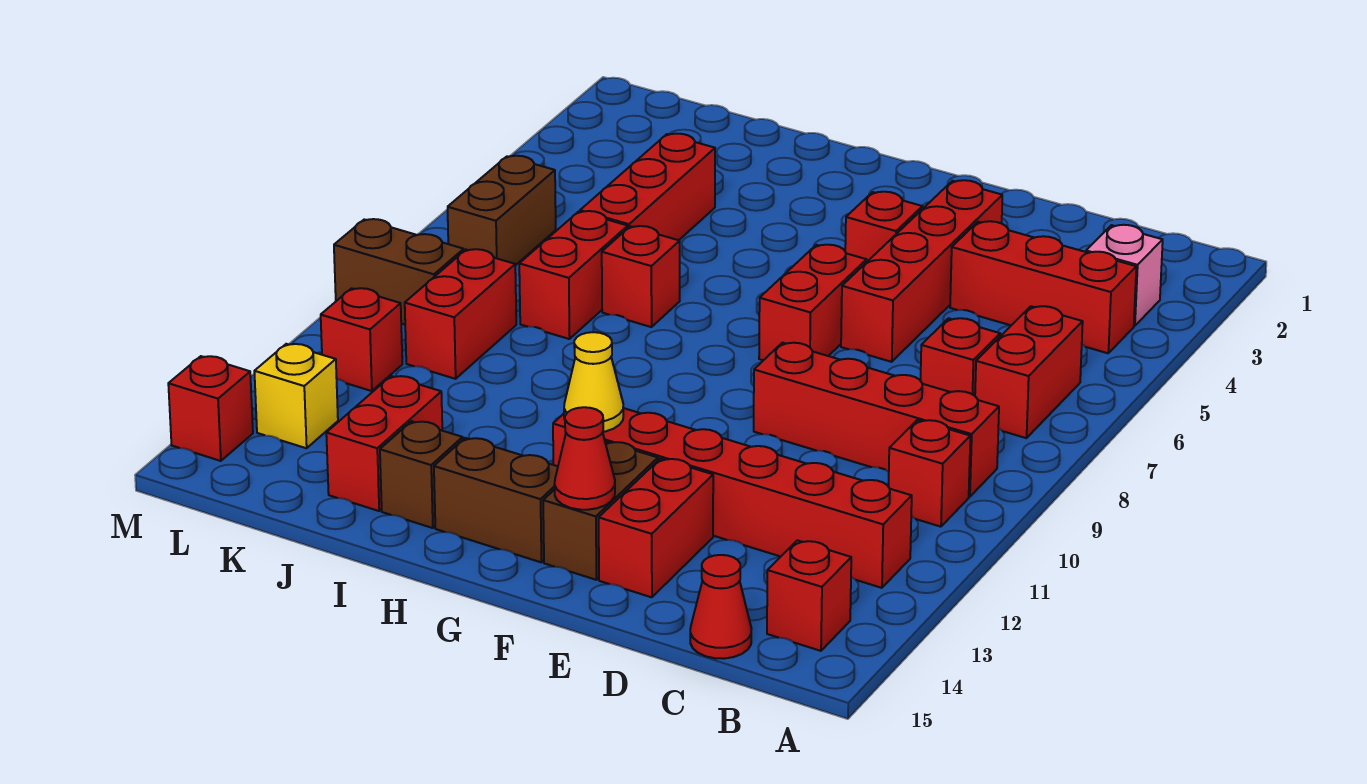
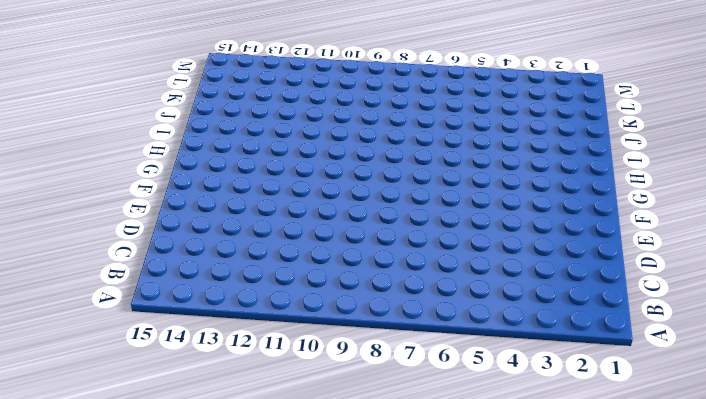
none -> pink brick B3 level 1
none -> red brick B4:D4 level 1
none -> red brick B6:B7 level 1

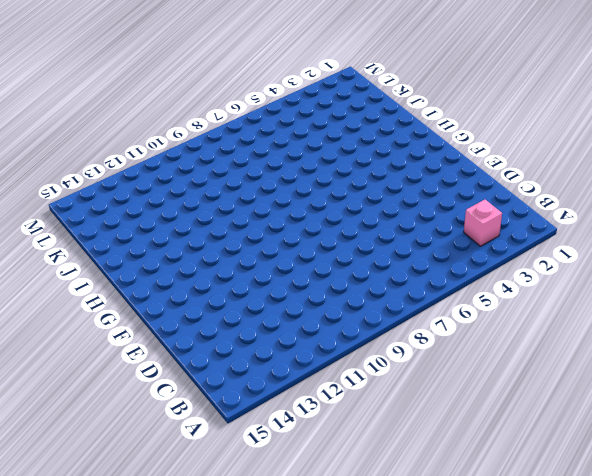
none -> red brick B4:D4 level 1
none -> red brick B6:B7 level 1
none -> red brick B9:E9 level 1

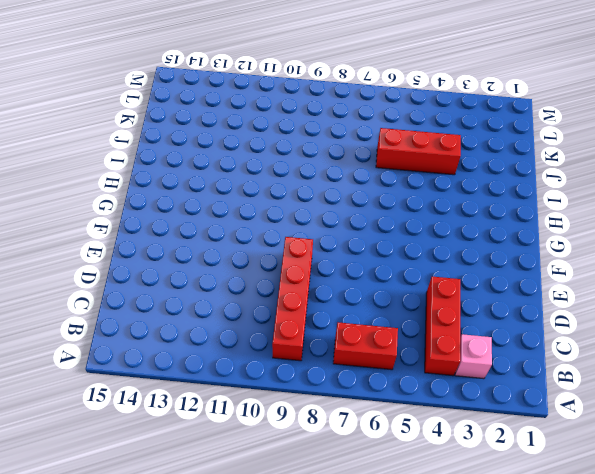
none -> red brick B10 level 1
none -> red brick B12:G12 level 1
none -> red brick B14 level 1

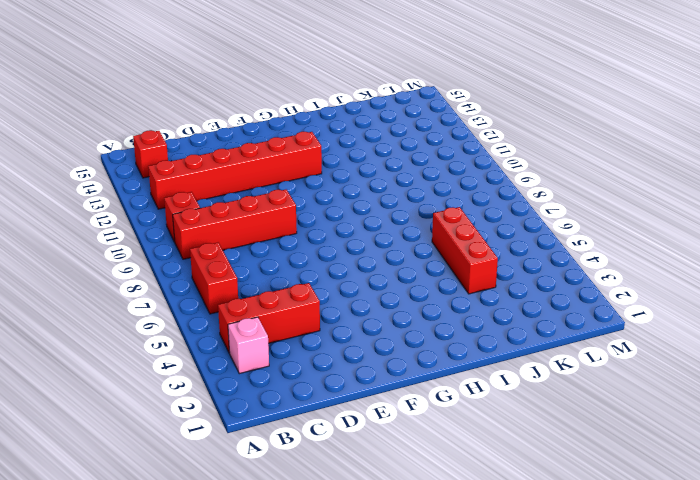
none -> red brick C7 level 1
none -> red cone C15 level 1
none -> red brick E3:E6 level 1

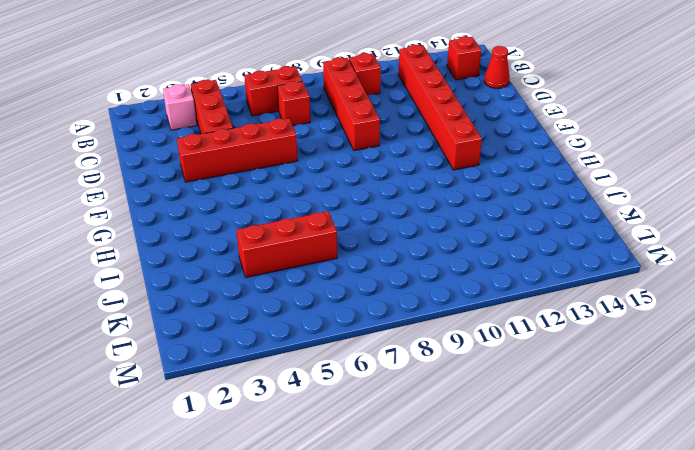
none -> red brick E13:E14 level 1
none -> red brick F4 level 1
none -> red brick F6:F7 level 1

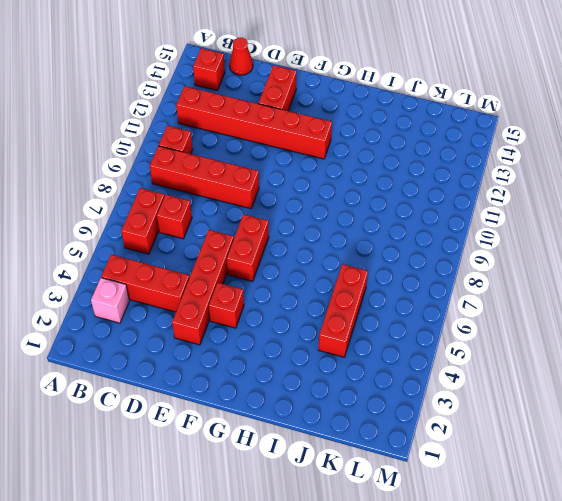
none -> brown brick F13:F14 level 1
none -> brown brick G14:H14 level 1
none -> red brick I7 level 1

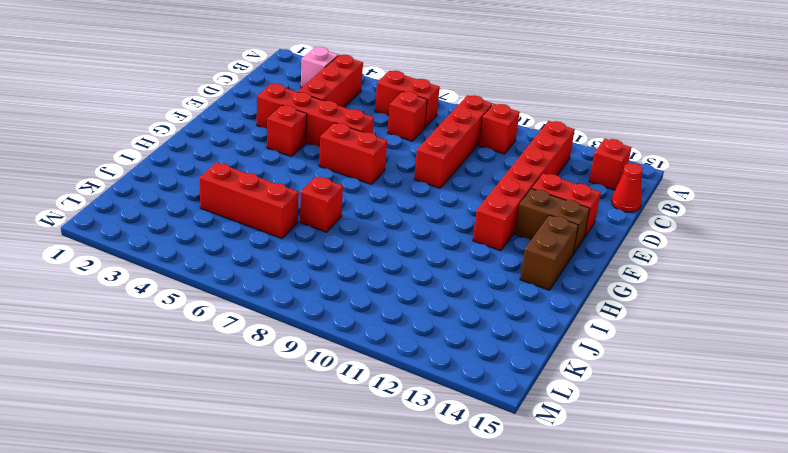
none -> brown brick I14 level 1
none -> red brick J7:J8 level 1
none -> red brick J13:J14 level 1

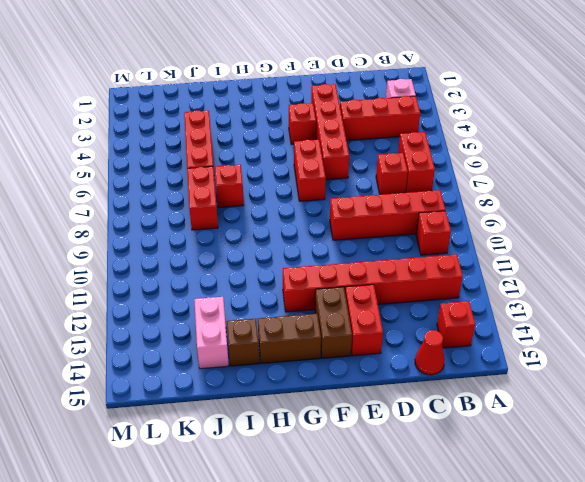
pink brick J13:J14 level 1 -> red brick J13:J14 level 1
none -> red brick K9:K10 level 1
none -> brown brick L6:L7 level 1
none -> brown brick L9:M9 level 1

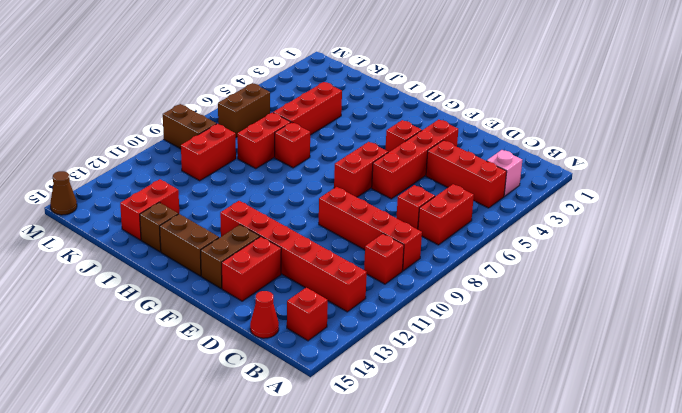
brown cone M15 level 1 -> none
none -> red brick L11 level 1
none -> yellow brick L13 level 1
none -> red brick M14 level 1

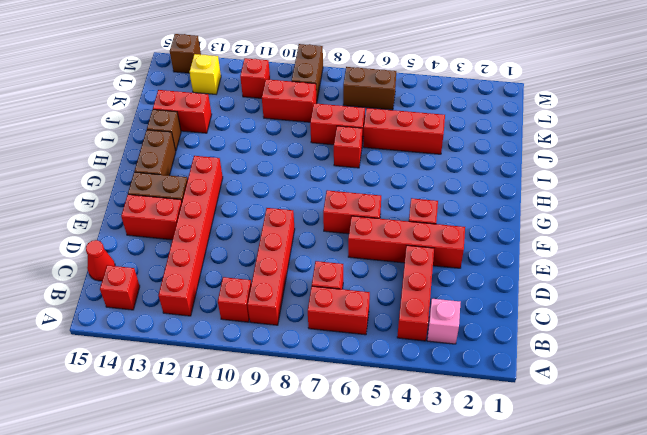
brown brick M14 level 1 -> red brick M14 level 1
none -> red cone F14 level 2
none -> yellow cone G12 level 2

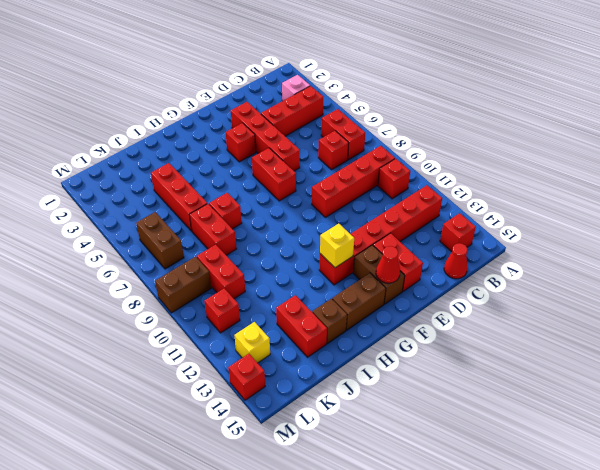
yellow brick G12 level 2 -> yellow cone G12 level 2

